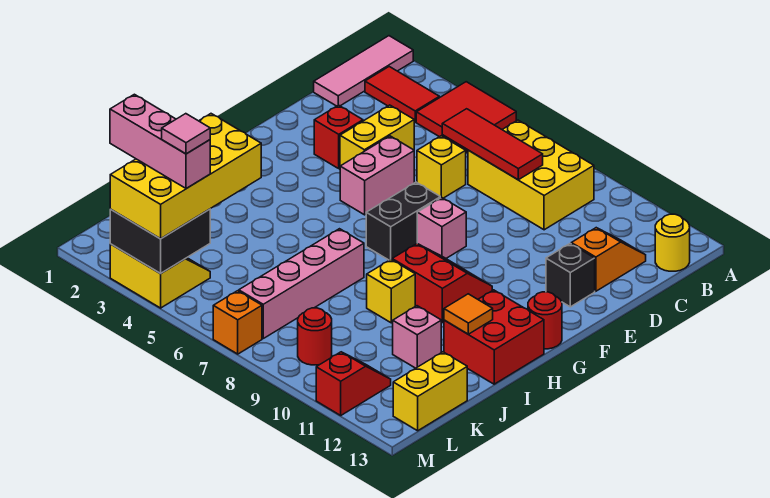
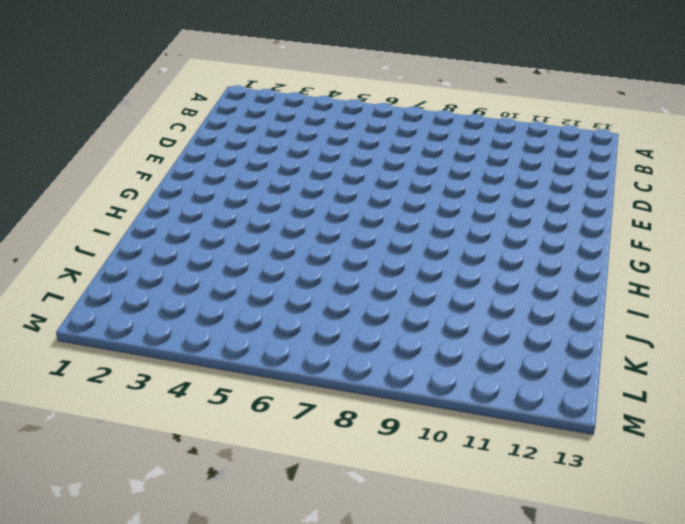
none -> pink tile A1:C1 level 1
none -> red tile A4:B5 level 1
none -> red tile B2:B3 level 1
none -> yellow brick B7:C9 level 1

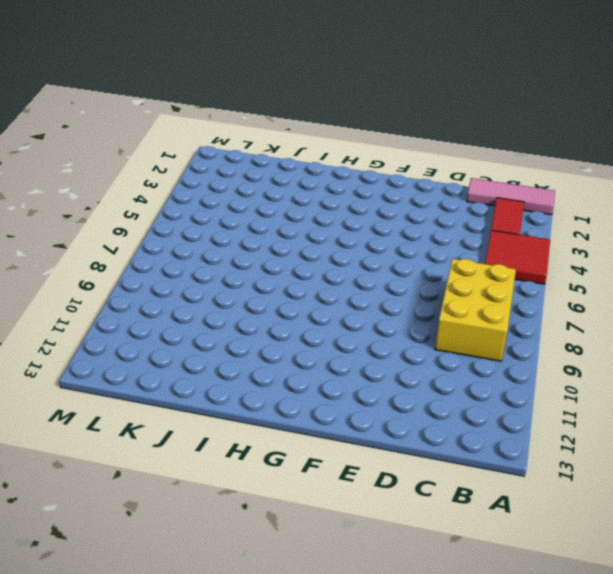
none -> yellow round brick B13 level 1
none -> orange slope C12:D12 level 1 top D
none -> yellow brick D4:E4 level 1
none -> yellow brick D6 level 1

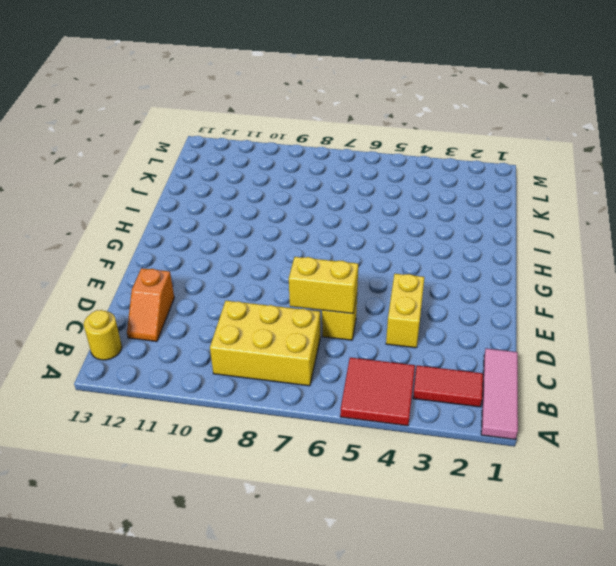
yellow brick D6:D7 level 2 -> yellow brick K13:L13 level 1
none -> red brick E3 level 1
none -> pink brick E5:F5 level 1
none -> black brick E12 level 1
none -> black brick F7:G7 level 1

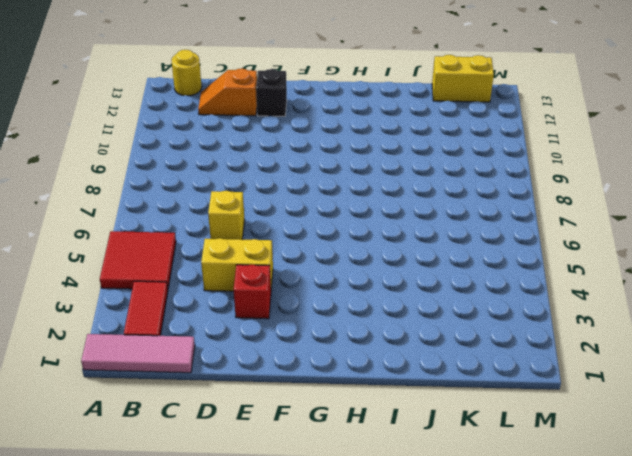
none -> yellow brick B7:C9 level 1
none -> pink brick E5:F5 level 1
none -> black brick F7:G7 level 1
none -> pink brick F8 level 1

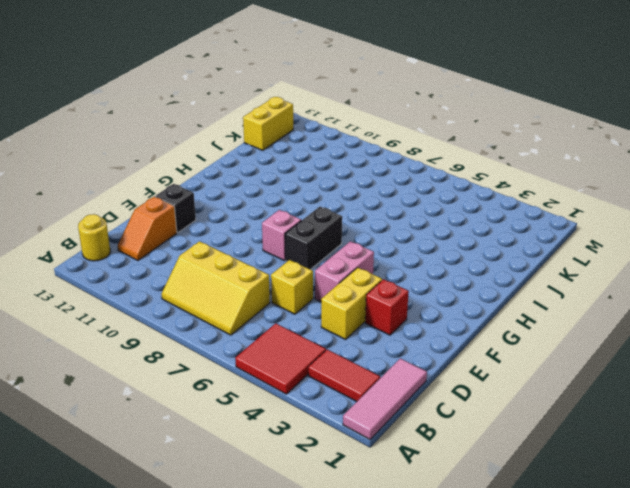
yellow slope B7:C9 level 1 top C -> yellow brick B7:C9 level 1
none -> red slope G9:H10 level 1 top H
none -> red round brick G13 level 1
none -> red brick H12:I13 level 1
none -> pink brick I7:L7 level 1

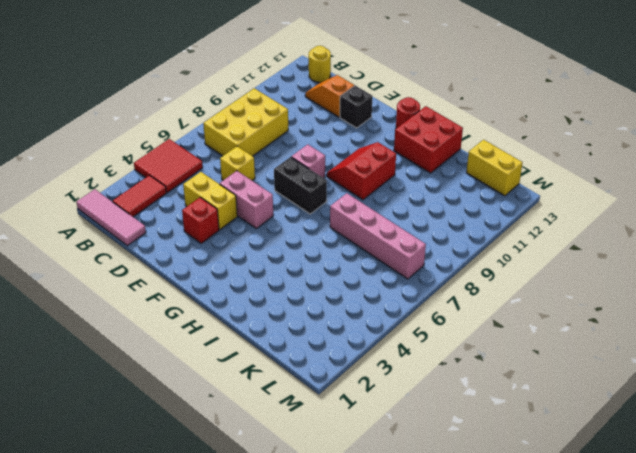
none -> yellow brick I9 level 1
none -> pink brick J11 level 1
none -> yellow slope L3:M4 level 1 top M
none -> red round brick L9 level 1

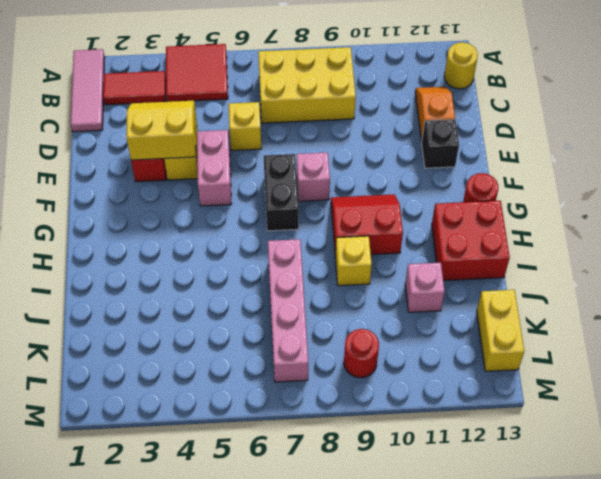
yellow slope D3:E4 level 2 top E -> yellow slope L3:M4 level 1 top M
none -> red slope L11:M11 level 1 top M
none -> orange brick M7 level 1
none -> red tile C6:C8 level 2
none -> orange tile I12 level 2

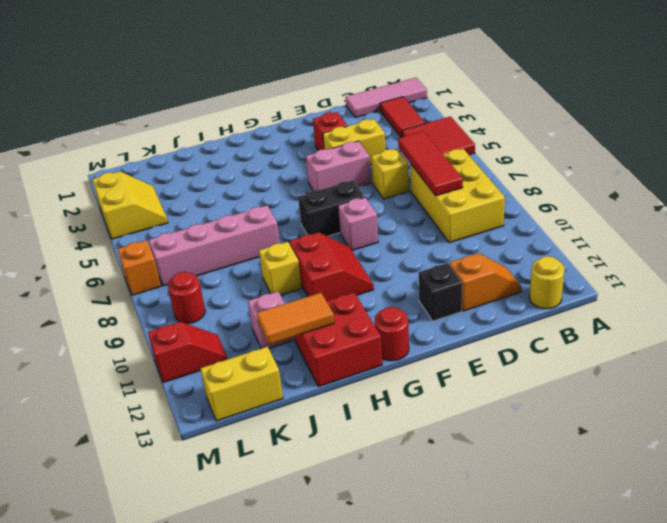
orange tile I12:J12 level 2 -> orange tile I12 level 2
none -> black brick L3:M4 level 2
none -> yellow brick J3:M4 level 3
none -> pink brick L2:L4 level 4
none -> pink tile L4 level 5

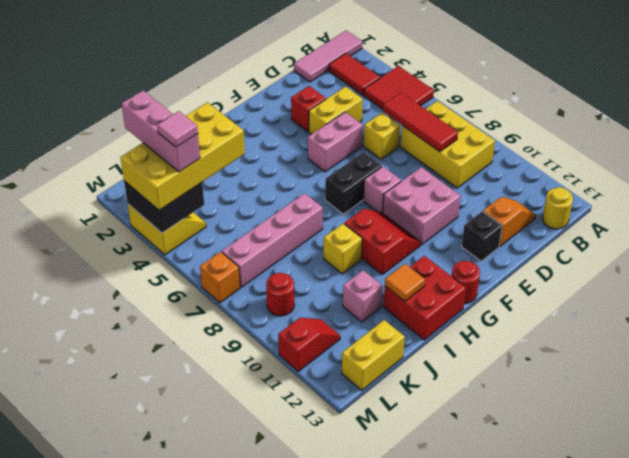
pink brick E9:F10 level 1 -> none

